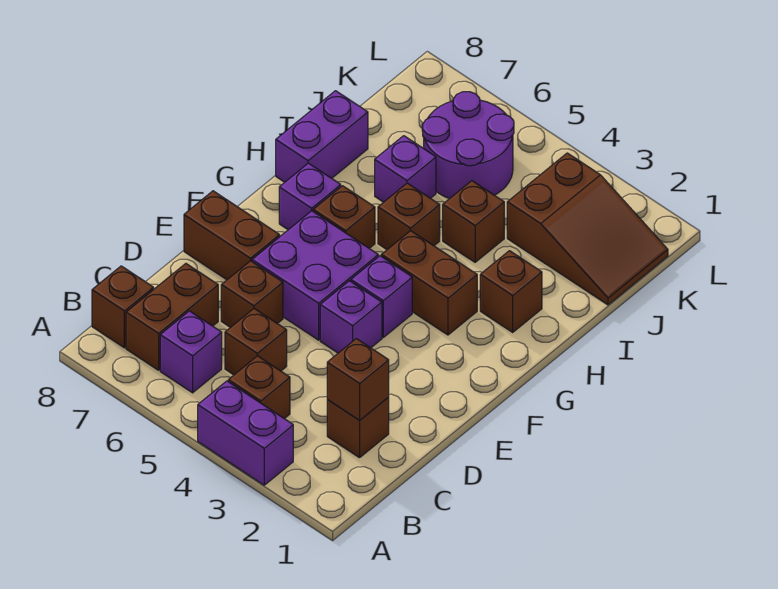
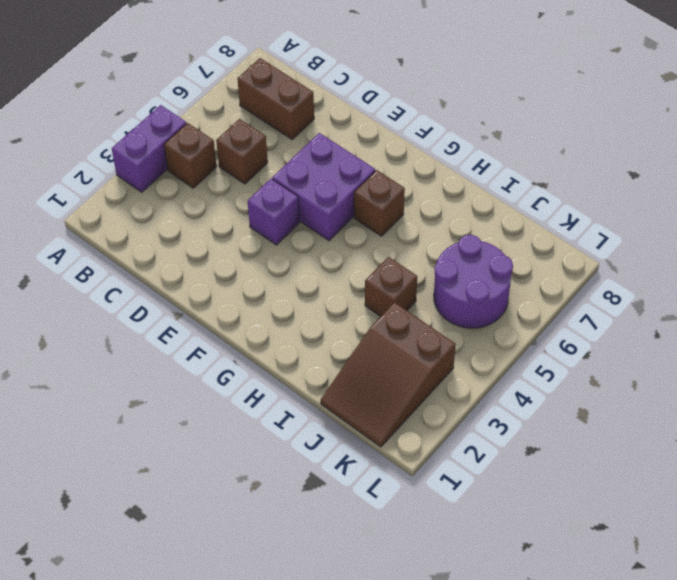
none -> purple brick B6 level 1
none -> brown brick B8 level 1
none -> brown brick C2 level 1

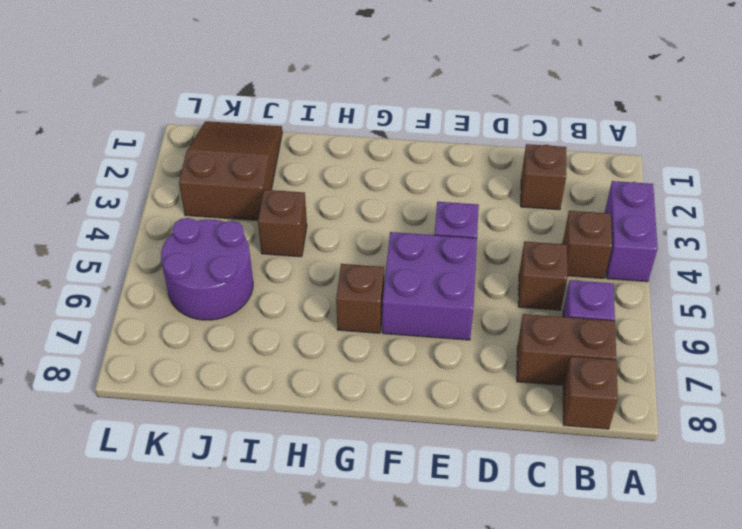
none -> brown brick D6 level 1
none -> brown brick E7:E8 level 1
none -> purple brick F4 level 1

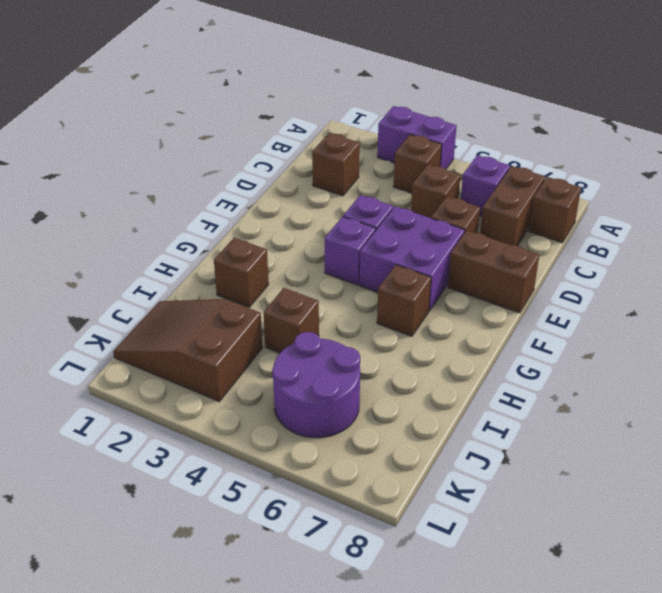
none -> brown brick G3:G4 level 1
none -> purple brick G7 level 1
none -> brown brick H5 level 1

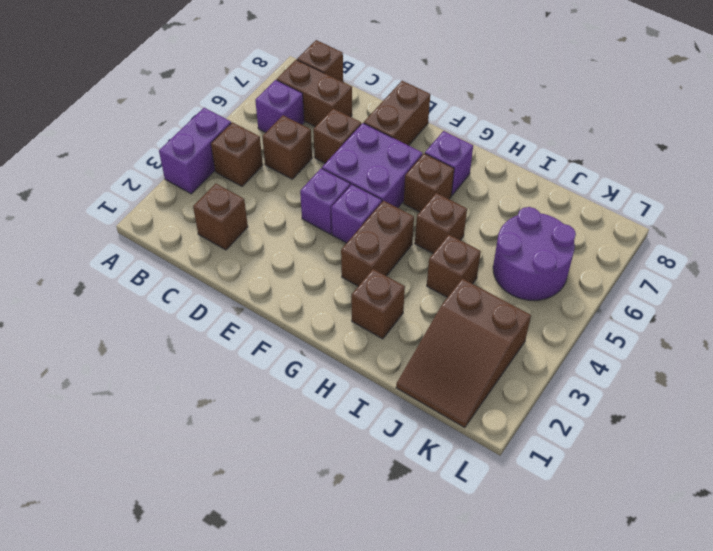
none -> purple brick H8:I8 level 1
none -> purple brick I6 level 1
none -> brown brick C2 level 2

